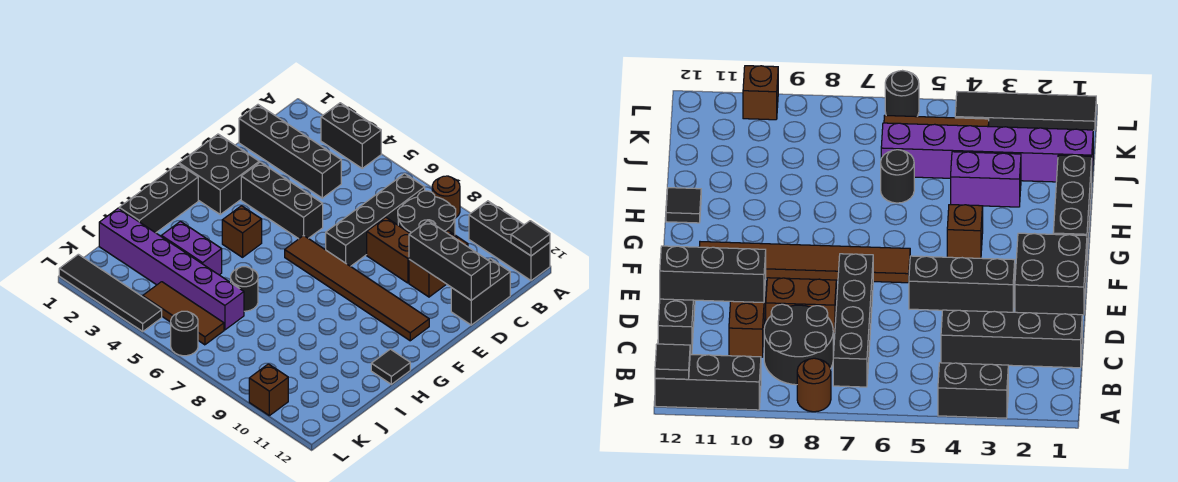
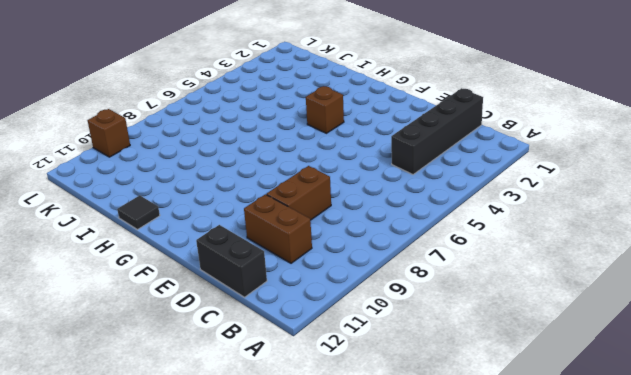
none -> black brick A3:A4 level 1
none -> brown round brick A8 level 1
none -> black brick A10:A12 level 1

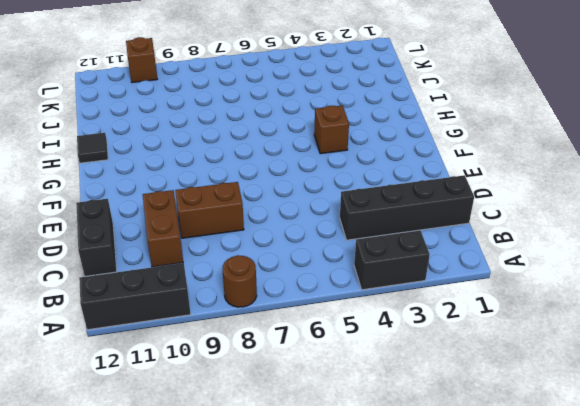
none -> black brick B7:E7 level 1
none -> black round brick B8:C9 level 1
none -> black brick E1:F2 level 1

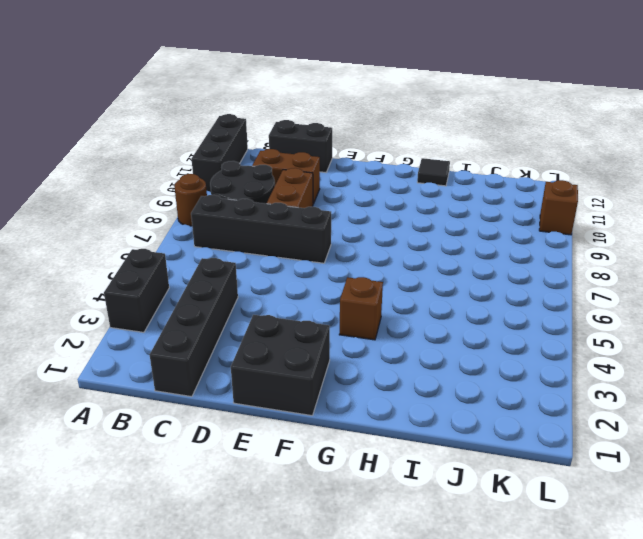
none -> black brick E3:E5 level 1
none -> brown tile F6:F11 level 1
none -> black brick G1:I1 level 1

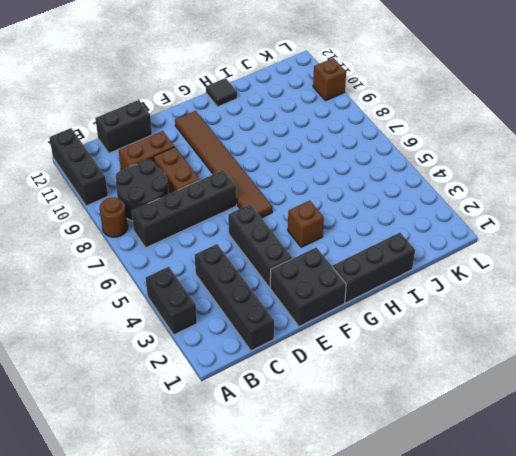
none -> purple brick I3:I4 level 1
none -> black round brick I6 level 1
none -> purple brick J1:J6 level 1

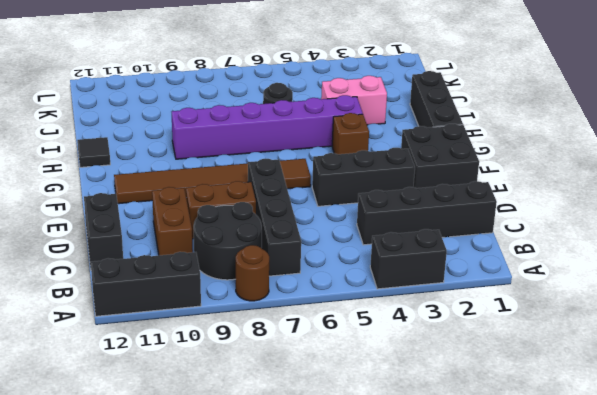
purple brick H4:H9 level 1 -> purple brick J1:J6 level 1
pink brick I3:I4 level 1 -> purple brick I3:I4 level 1
none -> brown tile K4:K6 level 1
none -> black tile L1:L4 level 1
none -> black round brick L6 level 1

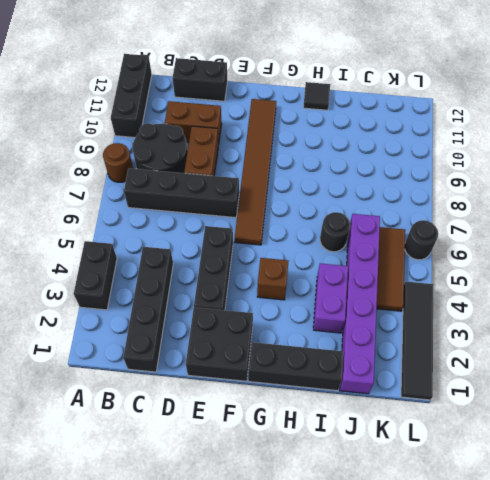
none -> brown brick L10 level 1
none -> black tile A12 level 2
none -> black brick D10:D12 level 2

